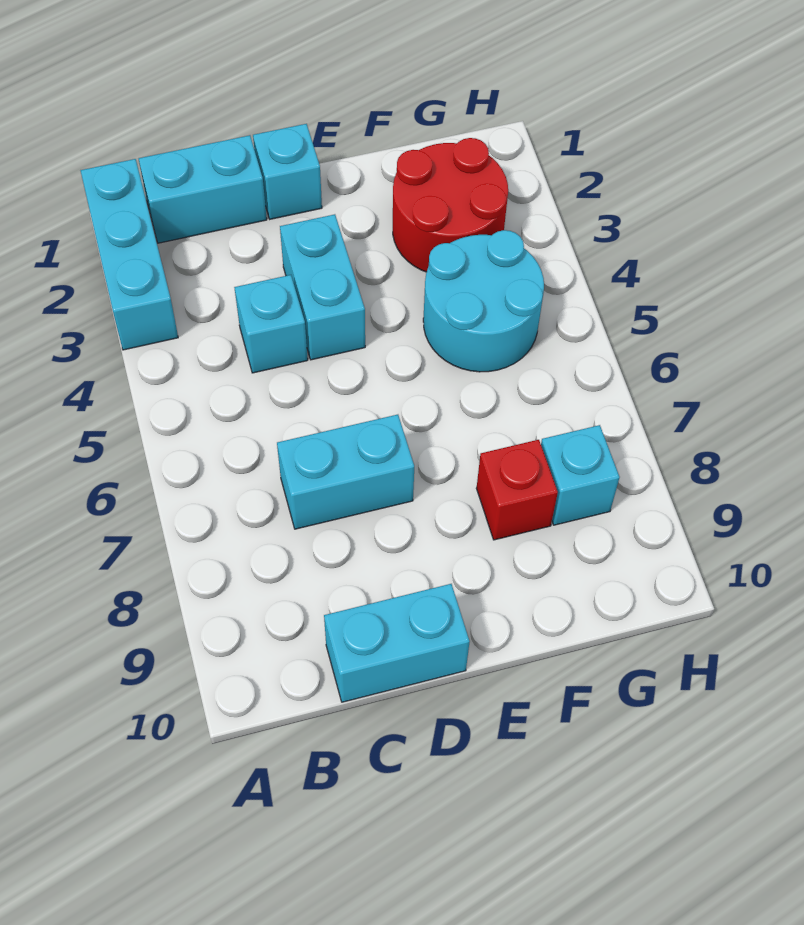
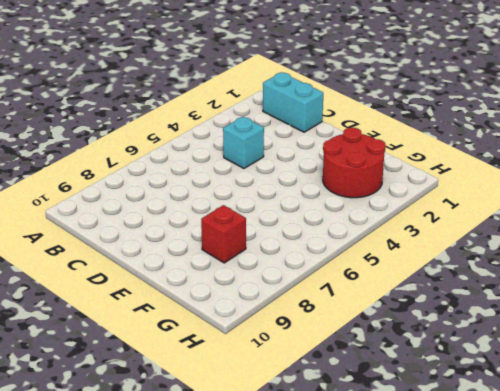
none -> cyan brick A1:A3 level 1
none -> cyan brick C7:D7 level 1

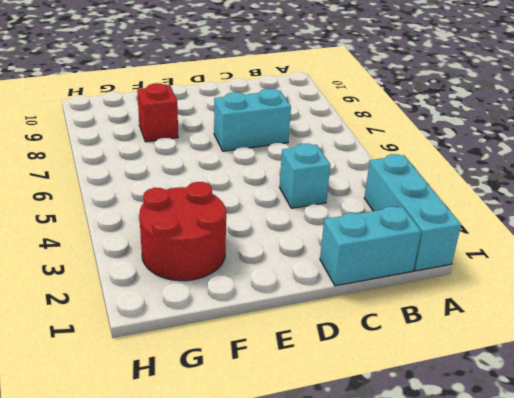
none -> cyan brick C10:D10 level 1
none -> cyan brick D1 level 1

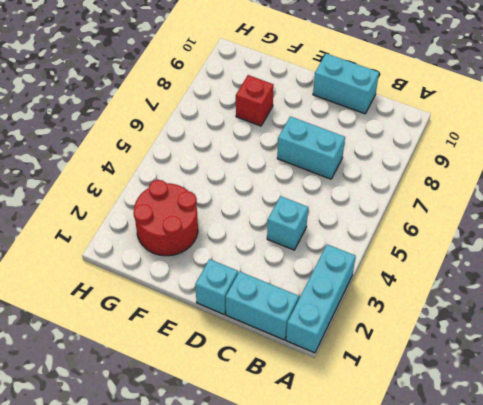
none -> cyan brick D3:D4 level 1
none -> cyan round brick F4:G5 level 1

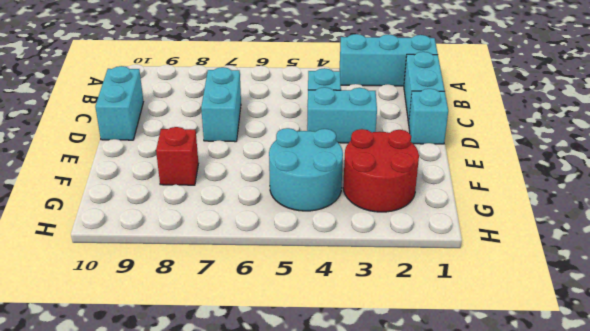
none -> cyan brick G8 level 1

